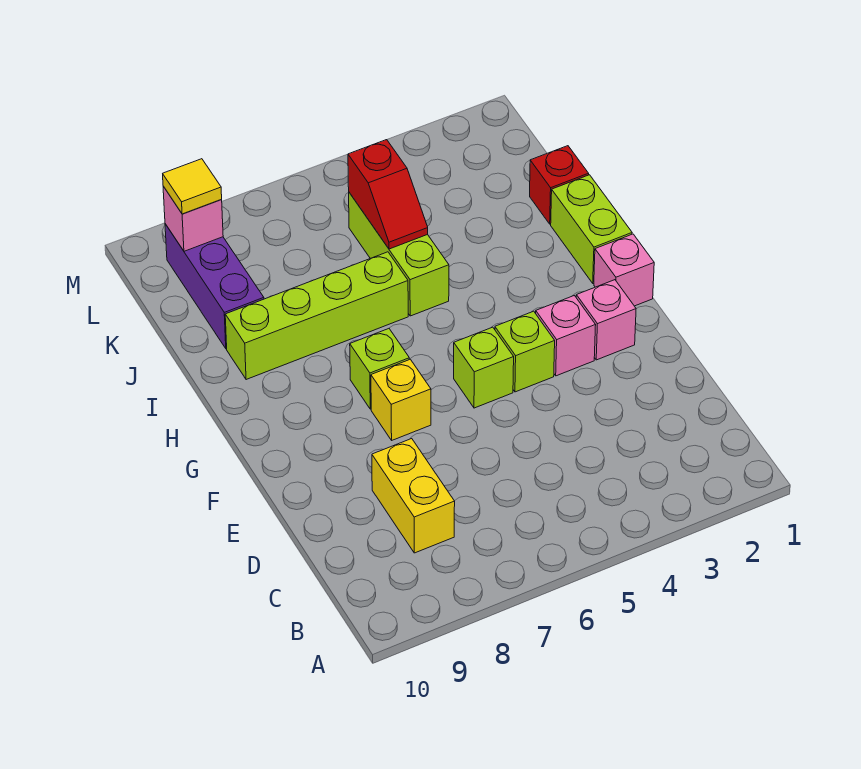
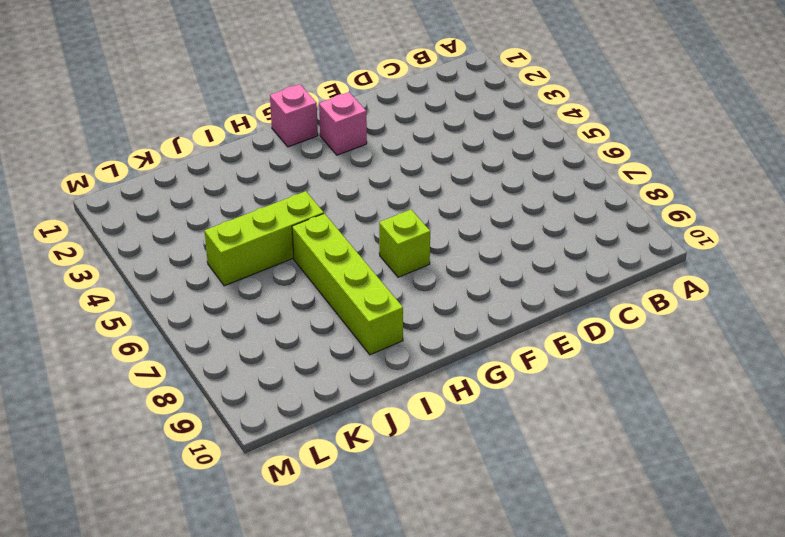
none -> yellow brick C8:D8 level 1
none -> pink brick F3 level 1
none -> lime brick F4 level 1

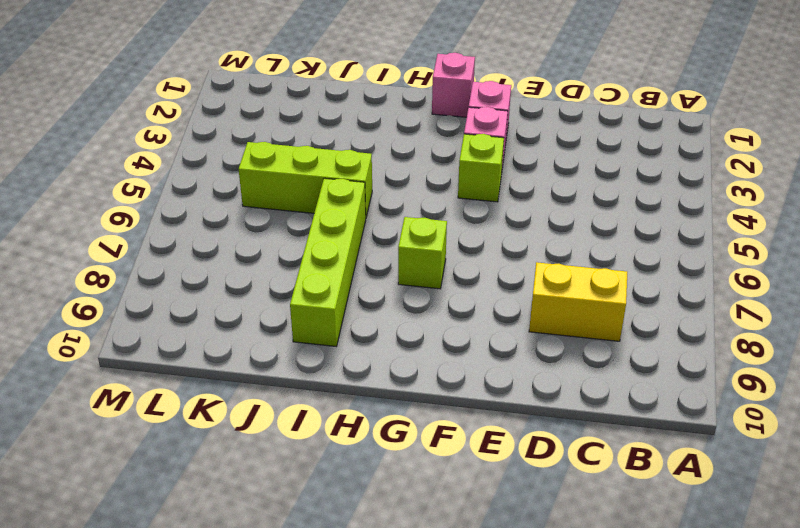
none -> lime brick F5 level 1
none -> yellow brick F7 level 1
none -> lime brick H1:I1 level 1

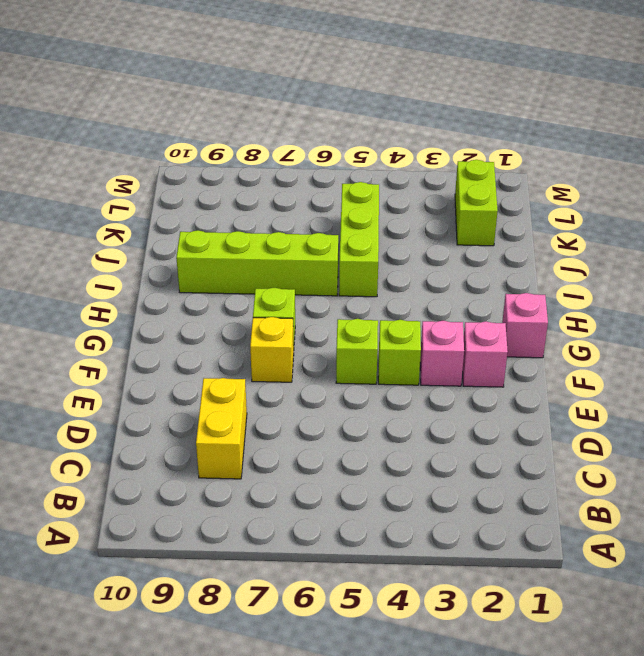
lime brick K2:L2 level 1 -> lime brick H1:I1 level 1
none -> red brick J1 level 1
none -> purple brick J9:L9 level 1
none -> red slope J5:K5 level 2 top K

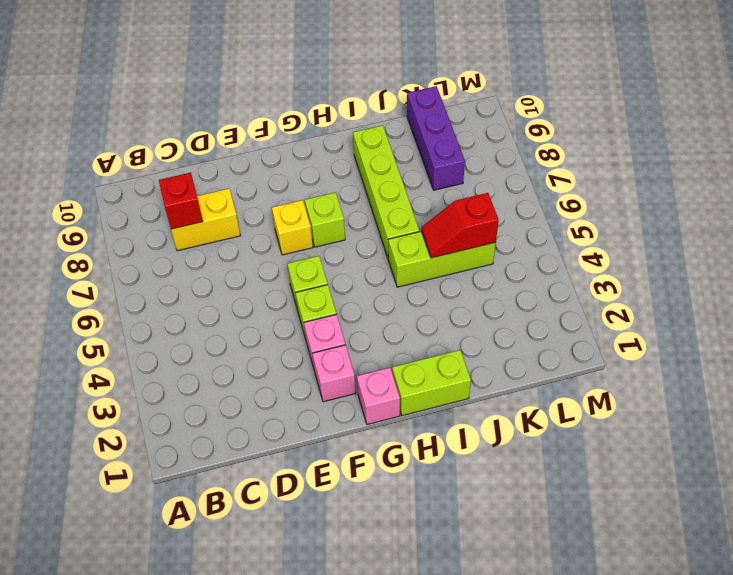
red brick C8 level 2 -> red brick J1 level 1
purple brick K8:K10 level 1 -> purple brick J9:L9 level 1
none -> pink brick L9 level 2
none -> yellow tile L9 level 3

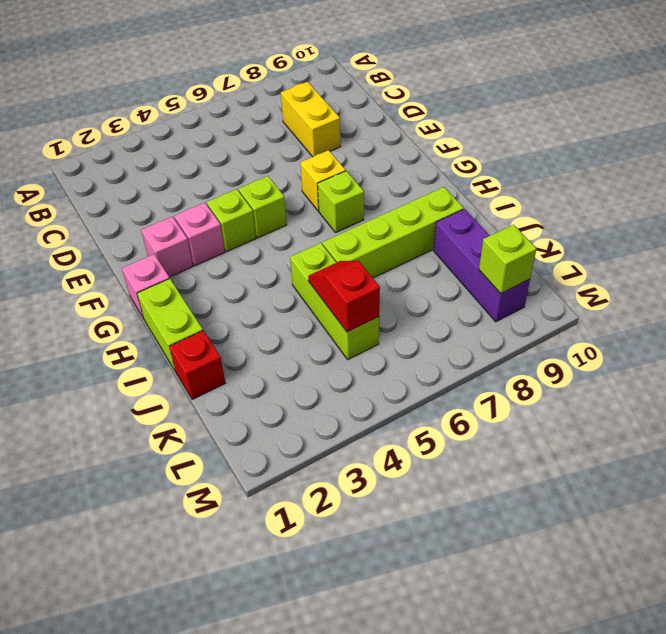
lime brick L9 level 2 -> pink brick L9 level 2
none -> yellow tile L9 level 3

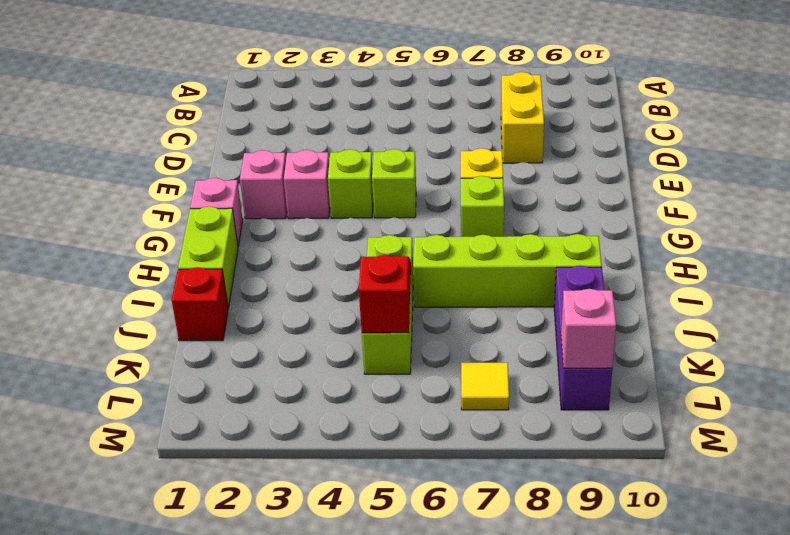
yellow tile L7 level 1 -> yellow tile L9 level 3

